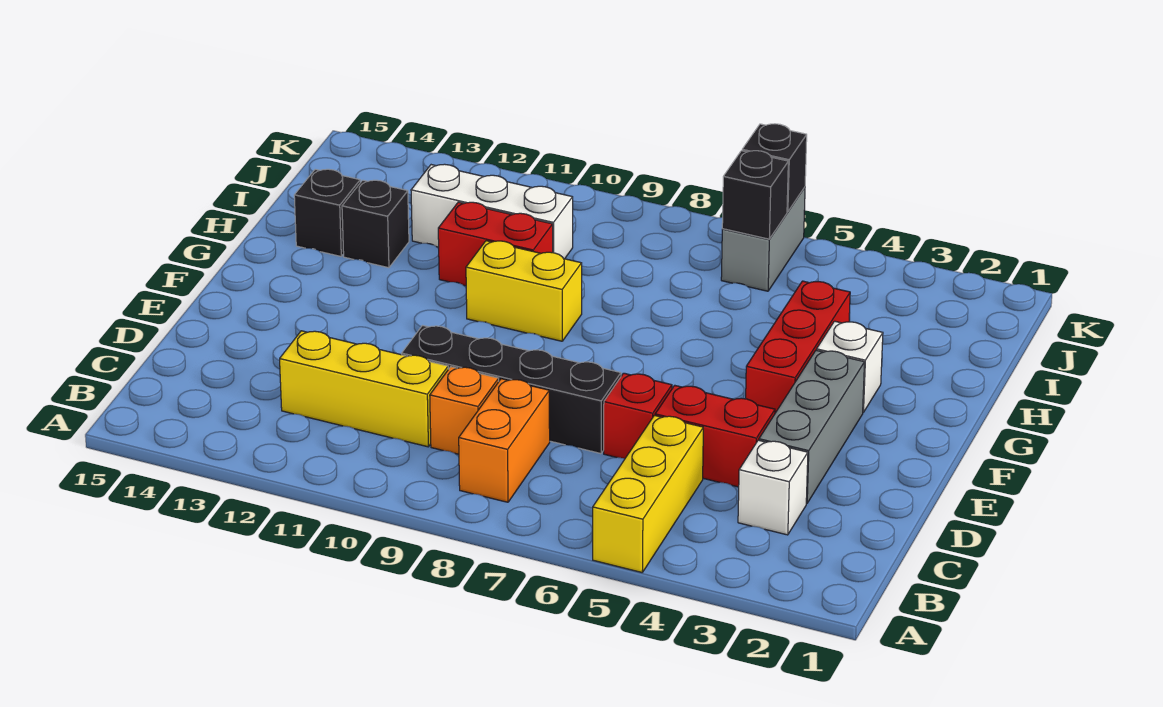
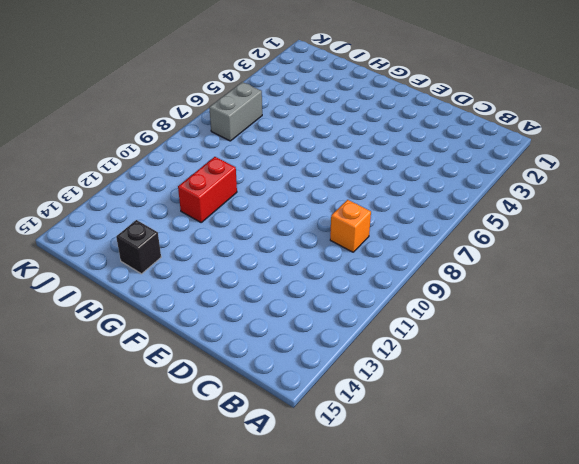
grey brick J6:J7 level 1 -> grey brick J6:K6 level 1
none -> yellow brick A5:C5 level 1
none -> orange brick B8:C8 level 1
none -> white brick C3 level 1

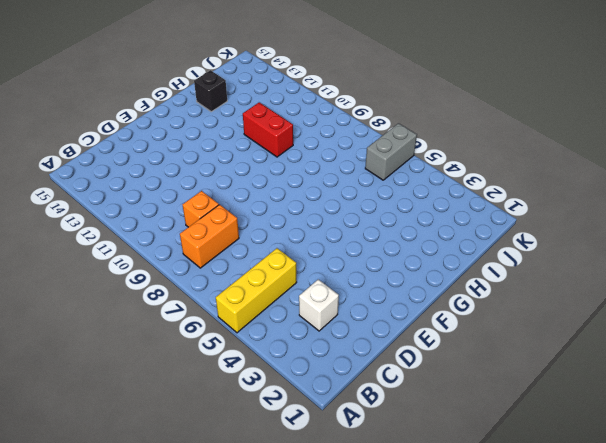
none -> yellow brick C10:C12 level 1
none -> grey brick D3:F3 level 1
none -> red brick D4:D5 level 1

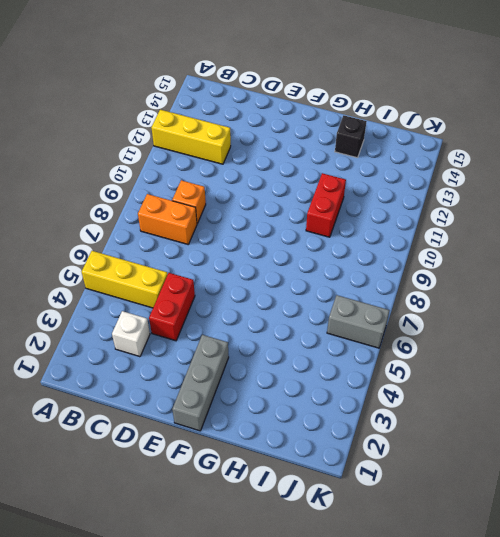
yellow brick A12:C12 level 1 -> yellow brick C10:C12 level 1
grey brick F1:F3 level 1 -> grey brick D3:F3 level 1
none -> red brick D6 level 1
none -> black brick D7:D10 level 1
none -> red brick F4:H4 level 1

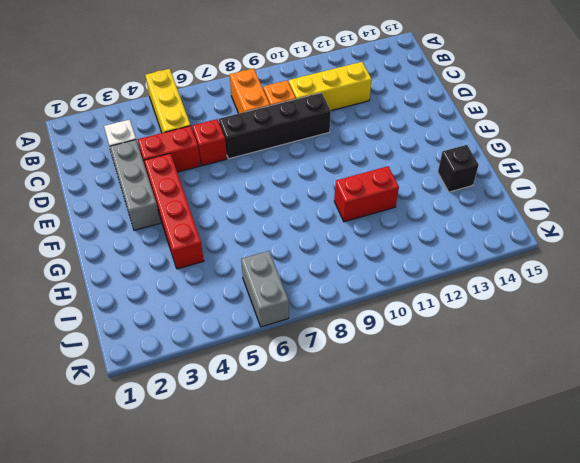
red brick E4:H4 level 1 -> red brick F4:H4 level 1
none -> white brick G3 level 1
none -> yellow brick G9:G10 level 1
none -> black brick H13 level 1

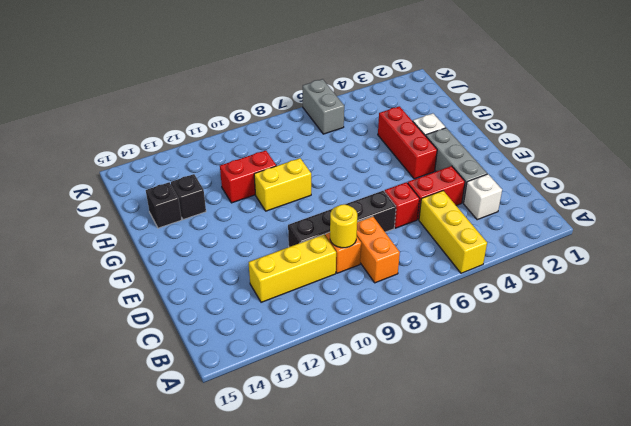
yellow round brick C9 level 2 -> none
none -> white brick I10:I12 level 1
none -> black brick J6 level 2
none -> black brick K6 level 2

